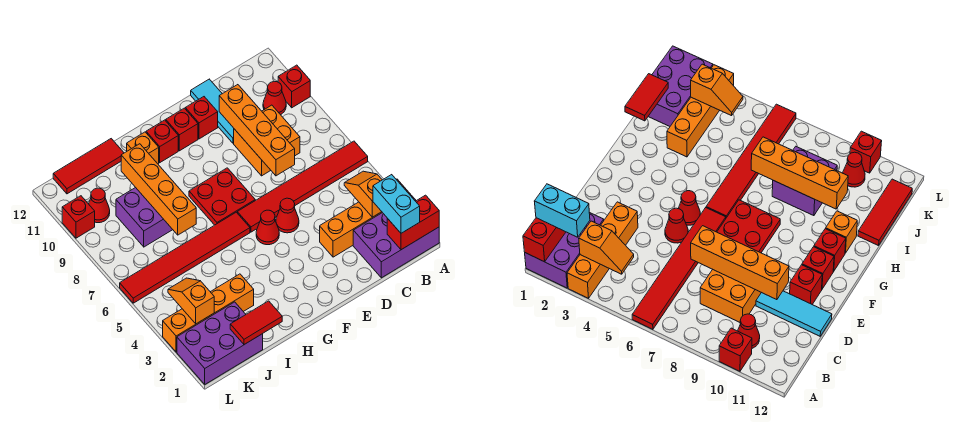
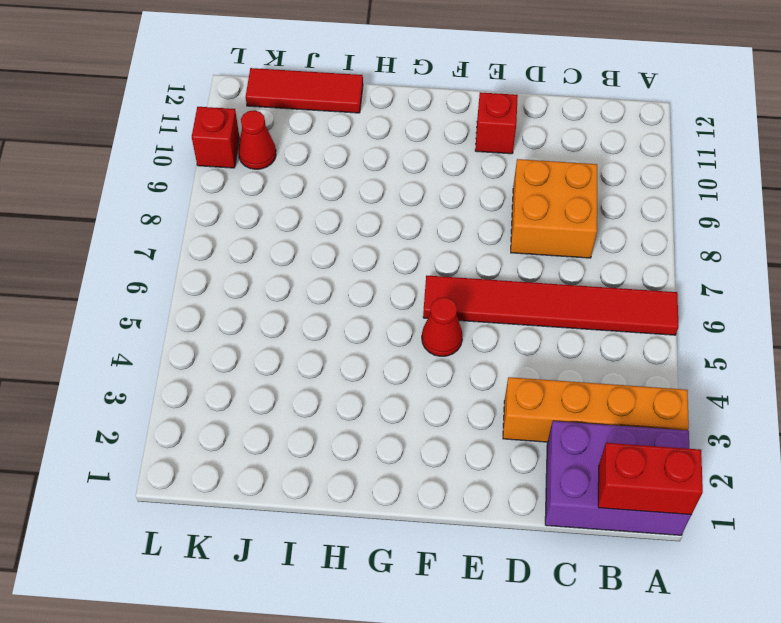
none -> red brick A10 level 1
none -> red cone B10 level 1
none -> cyan tile D10:D12 level 1

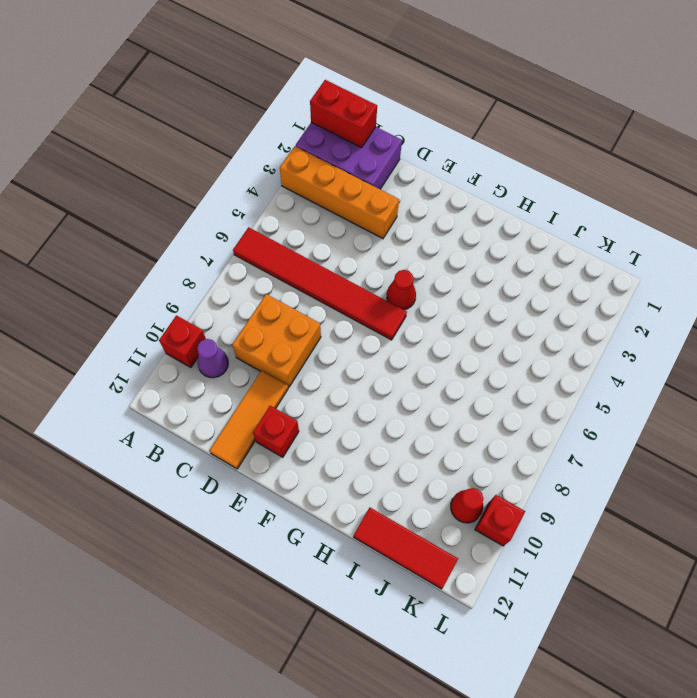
purple cone B10 level 1 -> red cone B10 level 1
orange tile D10:D12 level 1 -> cyan tile D10:D12 level 1
none -> red cone E5 level 1
none -> red plate F7:G8 level 1
none -> red brick F11 level 1

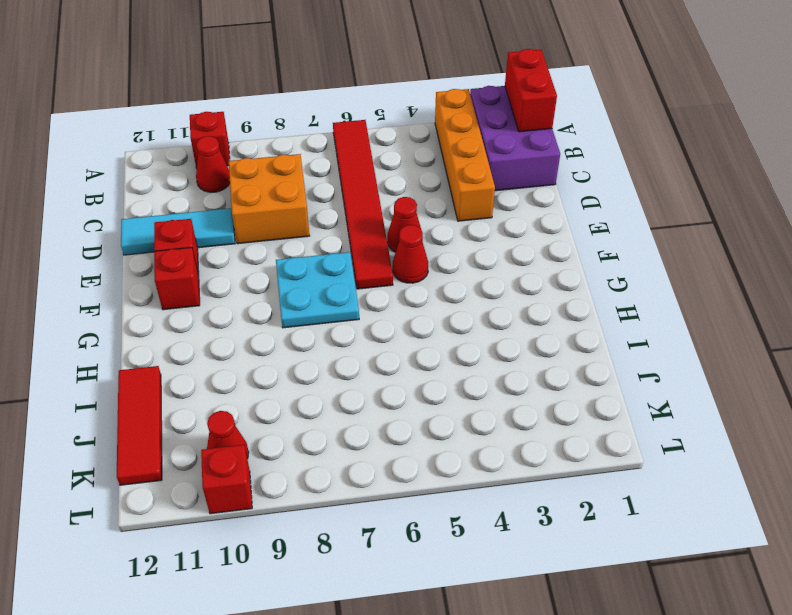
cyan plate F7:G8 level 1 -> red plate F7:G8 level 1
none -> red tile G6:L6 level 1
none -> red brick G11 level 1
none -> orange brick H11 level 1

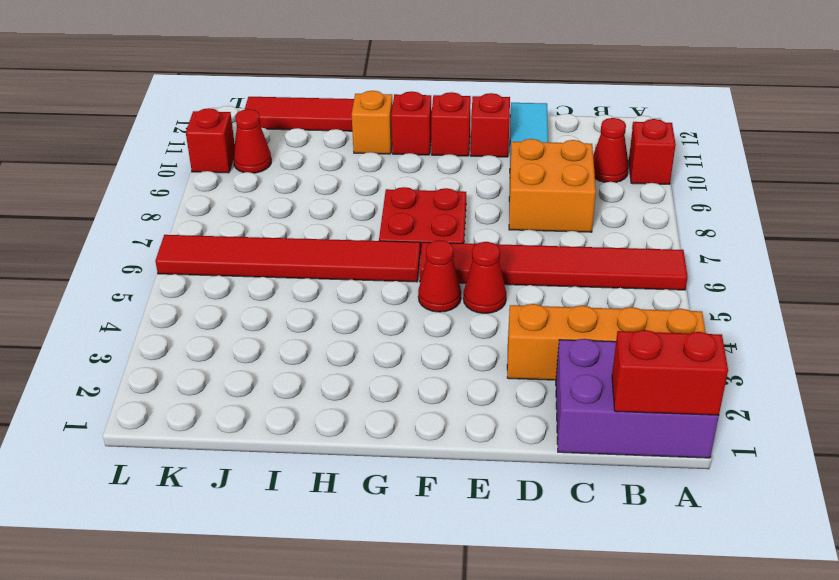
none -> orange brick I3:L3 level 1
none -> purple brick I8:J9 level 1
none -> purple brick J1:L2 level 1

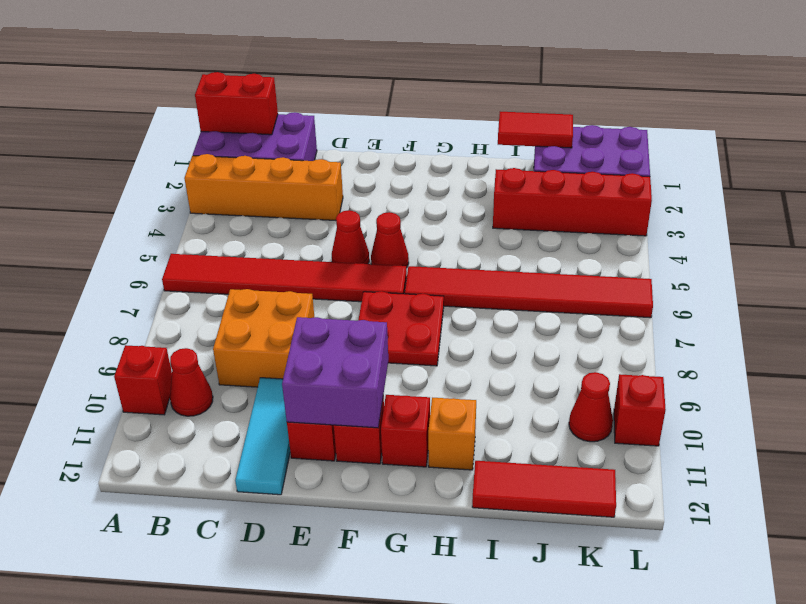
purple brick E10:F11 level 2 -> purple brick I8:J9 level 1
red brick I3:L3 level 1 -> orange brick I3:L3 level 1
none -> orange slope B3:B4 level 2 top 3
none -> orange brick D7:D10 level 2
none -> orange brick I7:I10 level 2

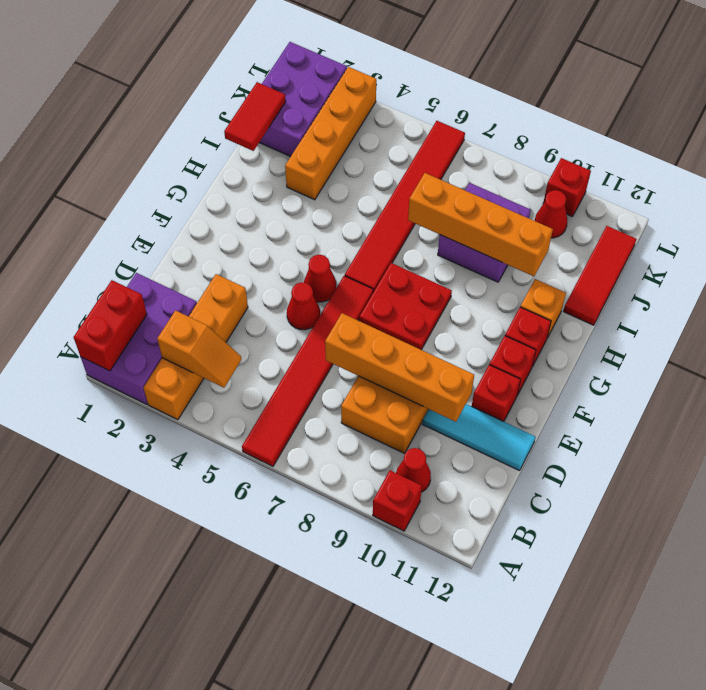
none -> orange slope K3:K4 level 2 top 3
none -> cyan brick B1:B2 level 3

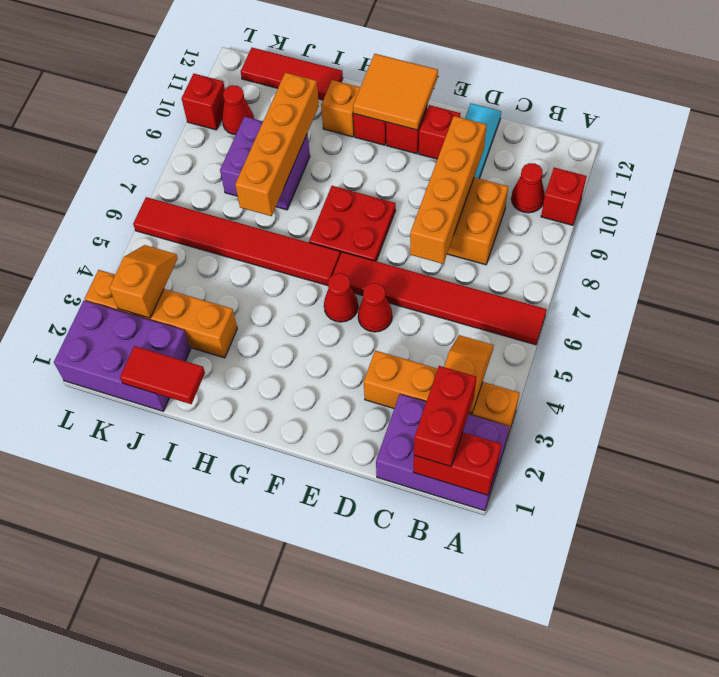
red brick B1:B2 level 3 -> cyan brick B1:B2 level 3
orange tile F11:G12 level 2 -> none

